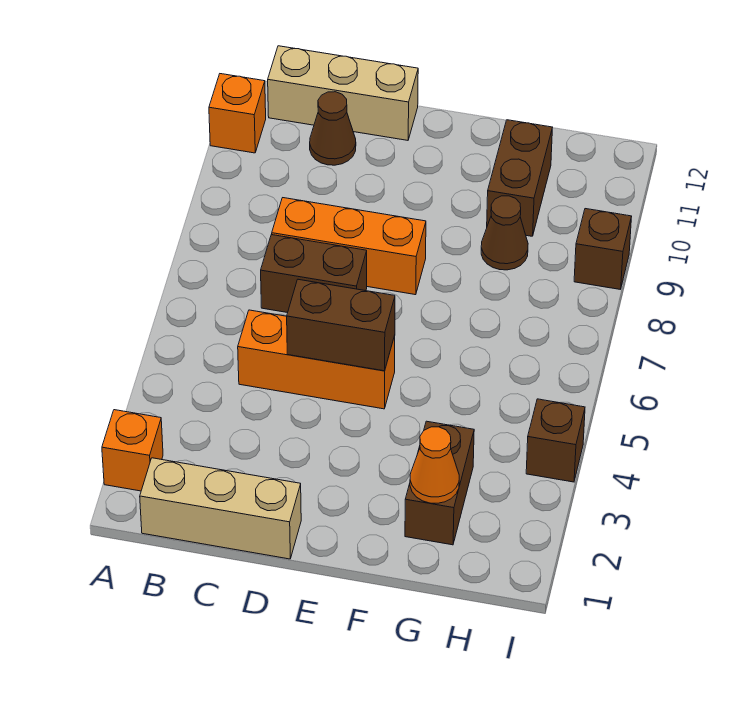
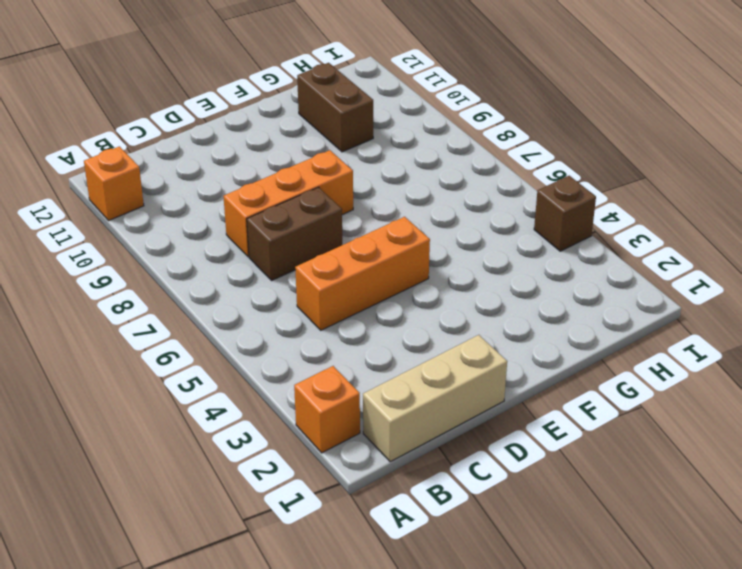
none -> tan brick B12:D12 level 1
none -> brown cone C11 level 1
none -> brown brick G2:G3 level 1

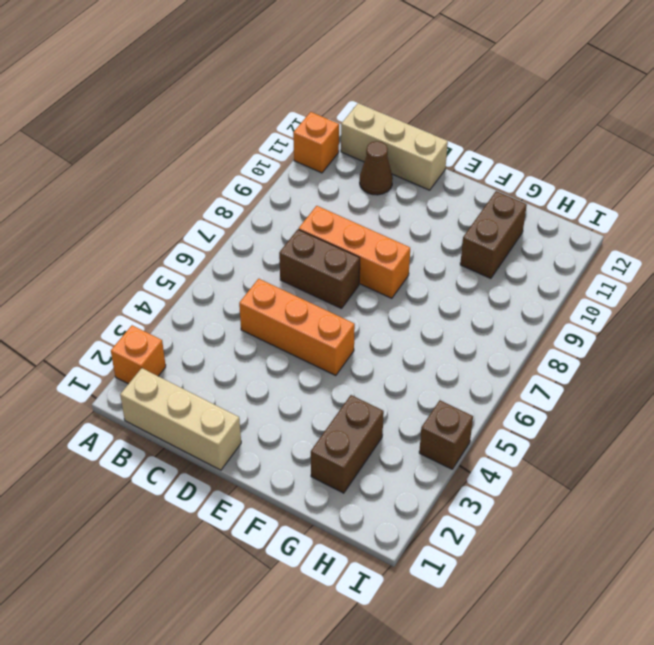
none -> brown cone G9 level 1
none -> brown brick I9 level 1
none -> brown brick D5:E5 level 2

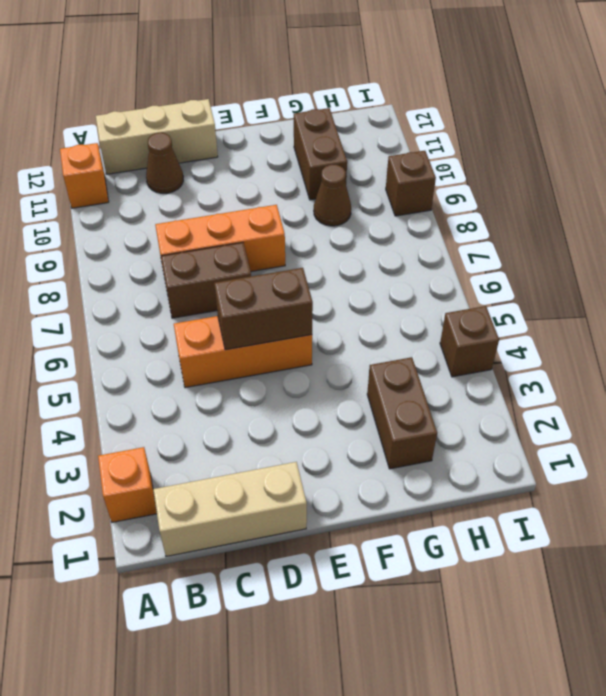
none -> orange cone G2 level 2

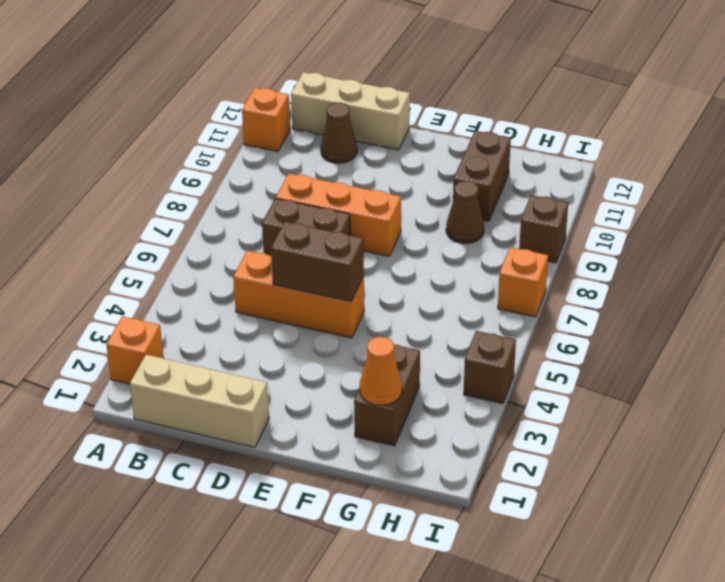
orange brick I7 level 1 -> none

